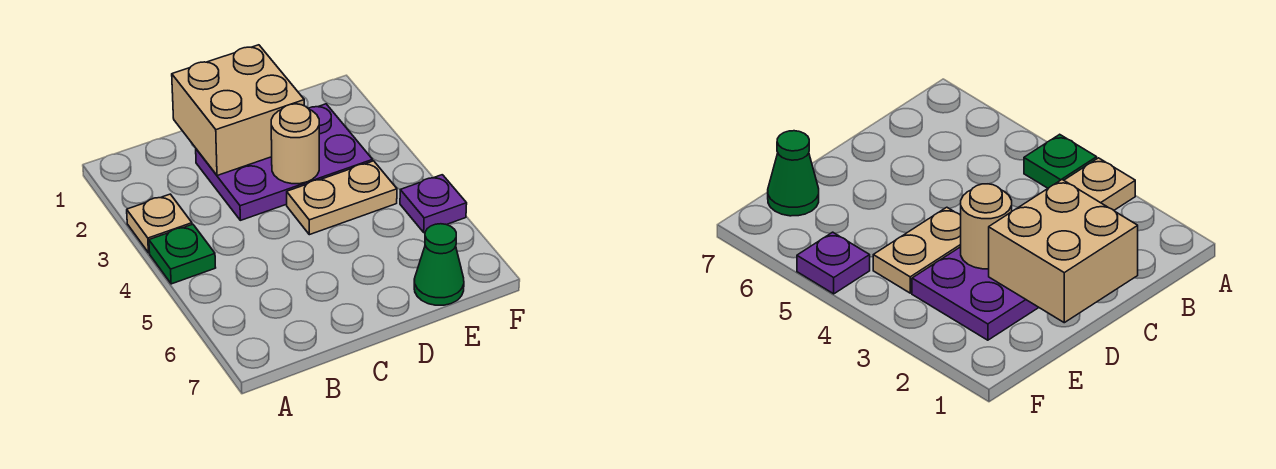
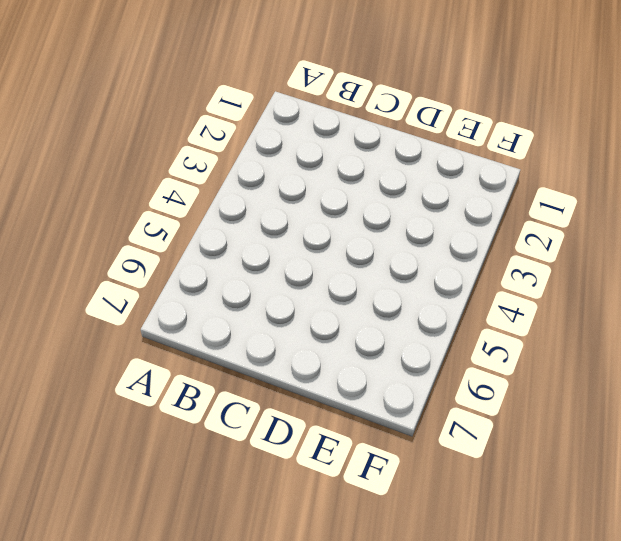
none -> tan plate A3 level 1
none -> green plate A4 level 1

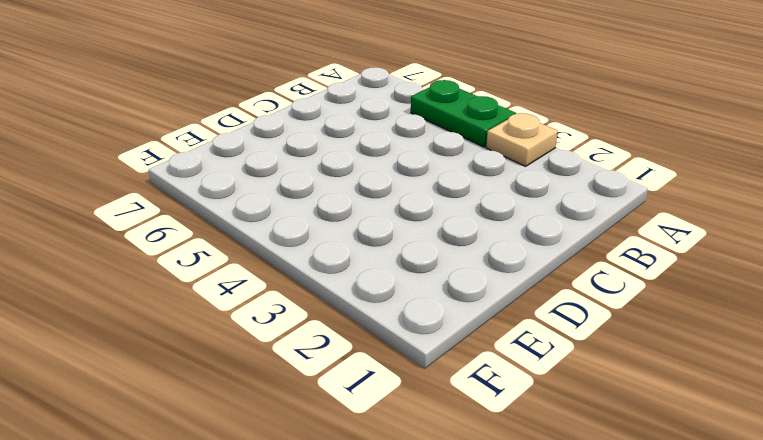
green plate A4:A5 level 1 -> green plate A4 level 1
none -> purple plate C2:E3 level 1
none -> tan plate D4:E4 level 1

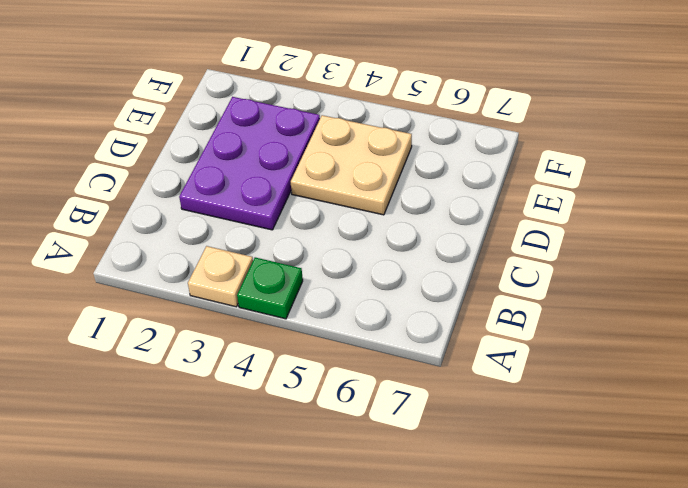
tan plate D4:E5 level 1 -> tan plate D4:E4 level 1
none -> green cone E7 level 1
none -> purple plate F5 level 1

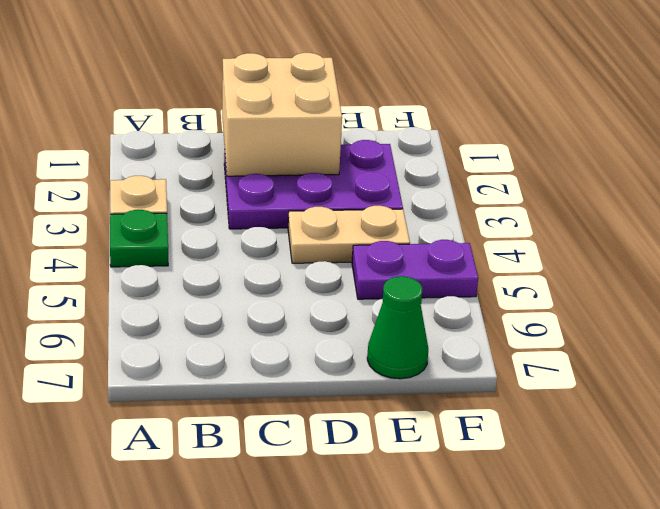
purple plate E5:F5 level 1 -> purple plate F5 level 1
none -> tan round brick D3 level 2

